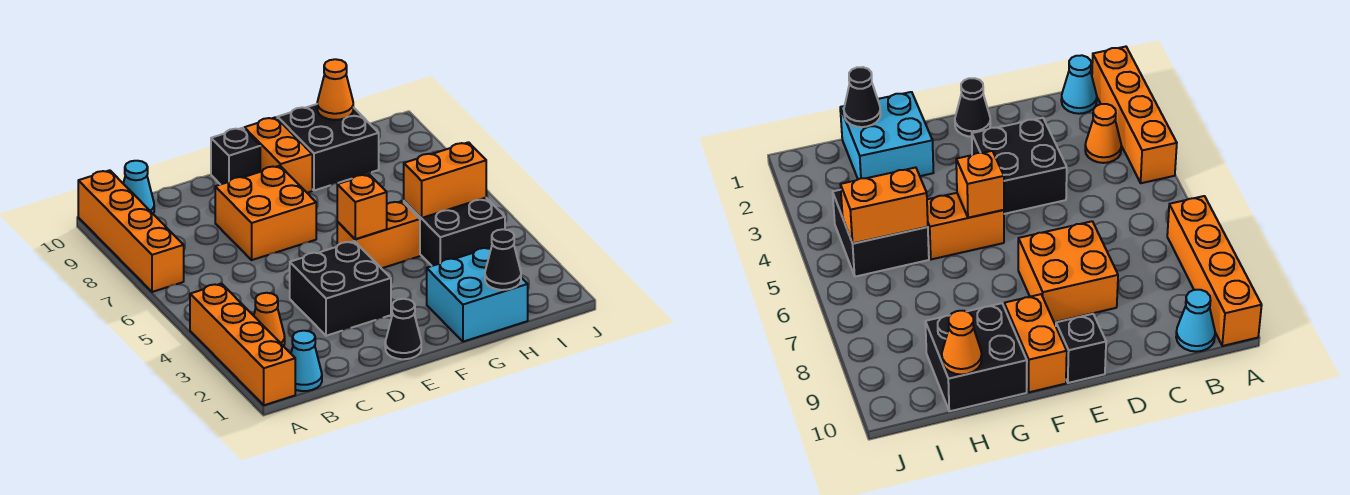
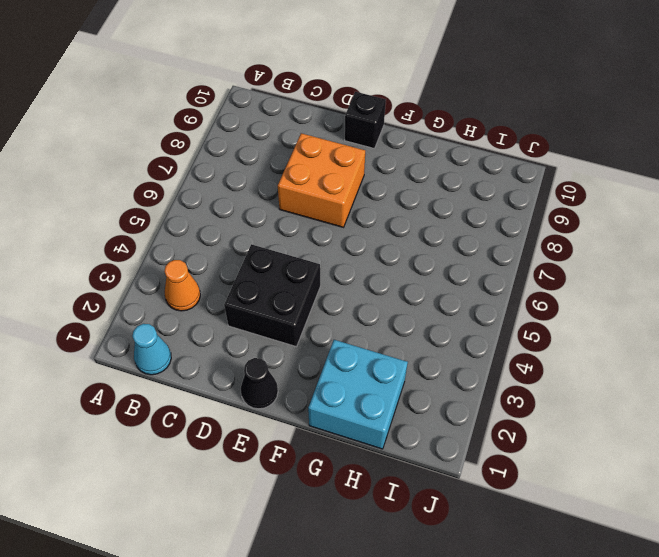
none -> orange brick A1:A4 level 1
none -> orange brick A7:A10 level 1
none -> cyan cone B10 level 1

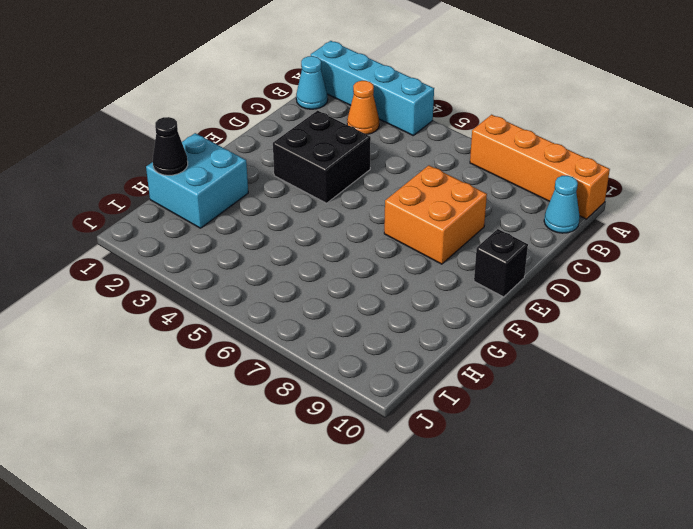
cyan brick A1:A4 level 1 -> orange brick A1:A4 level 1
none -> black cone E1 level 1
none -> orange brick F5:G5 level 1
none -> orange brick F9:F10 level 1

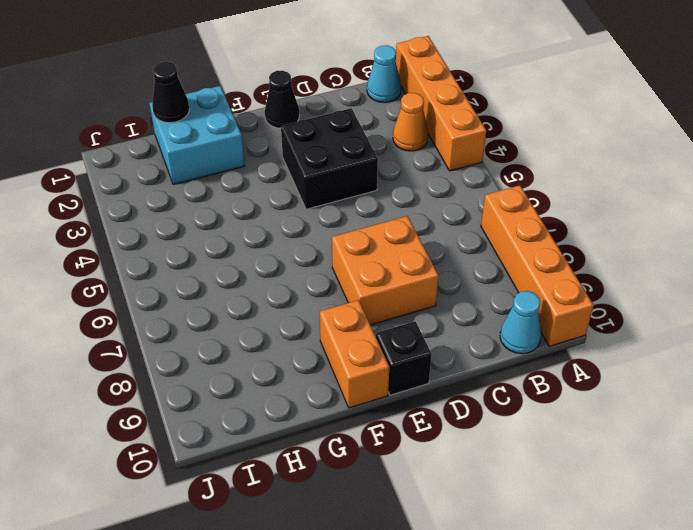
none -> orange brick F5:G5 level 1
none -> black brick G9:H10 level 1
none -> black brick H4:I5 level 1

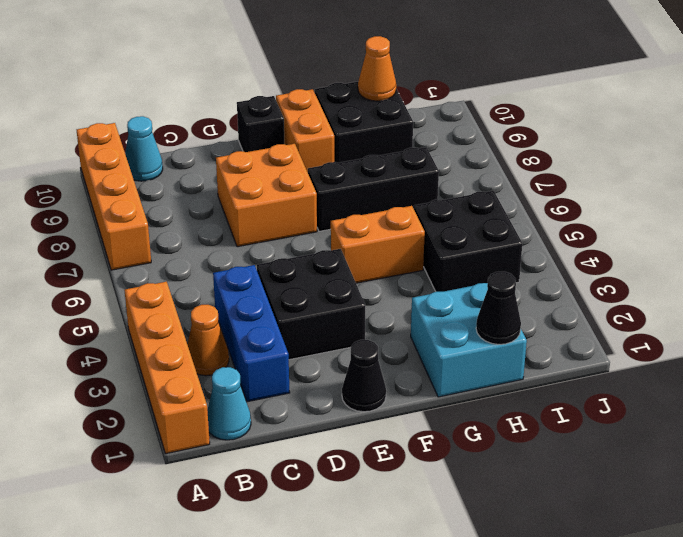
blue brick C2:C4 level 1 -> none
black brick F7:H7 level 1 -> none
none -> orange brick F5 level 2
none -> orange brick H5:I5 level 2

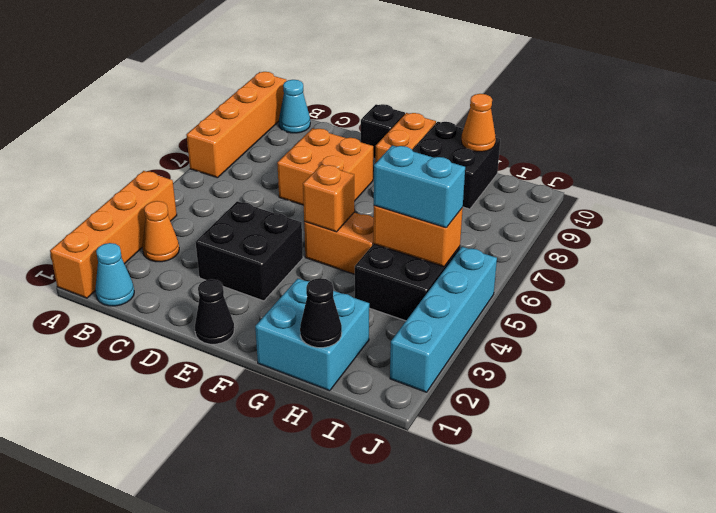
cyan brick H5:I5 level 3 -> none
cyan brick J2:J5 level 1 -> none

